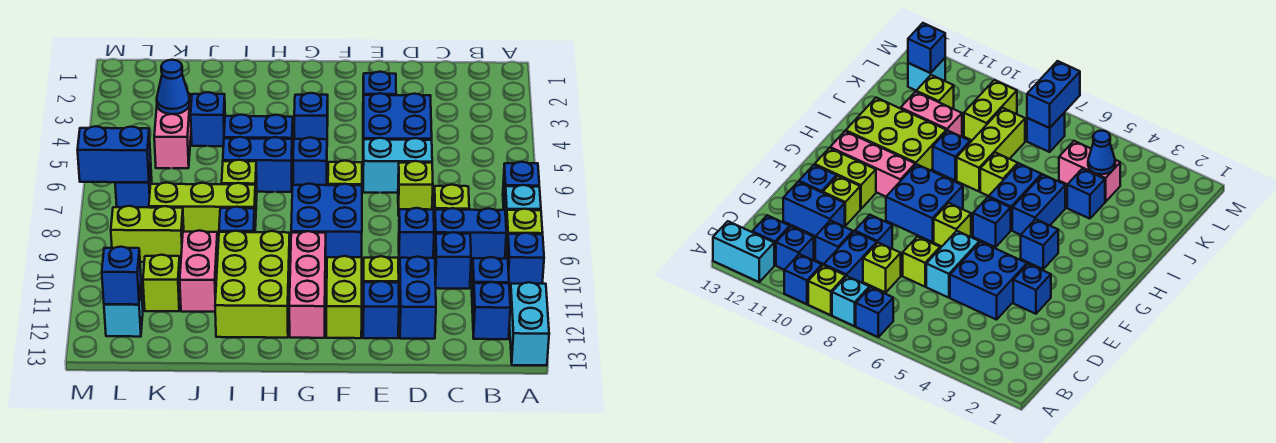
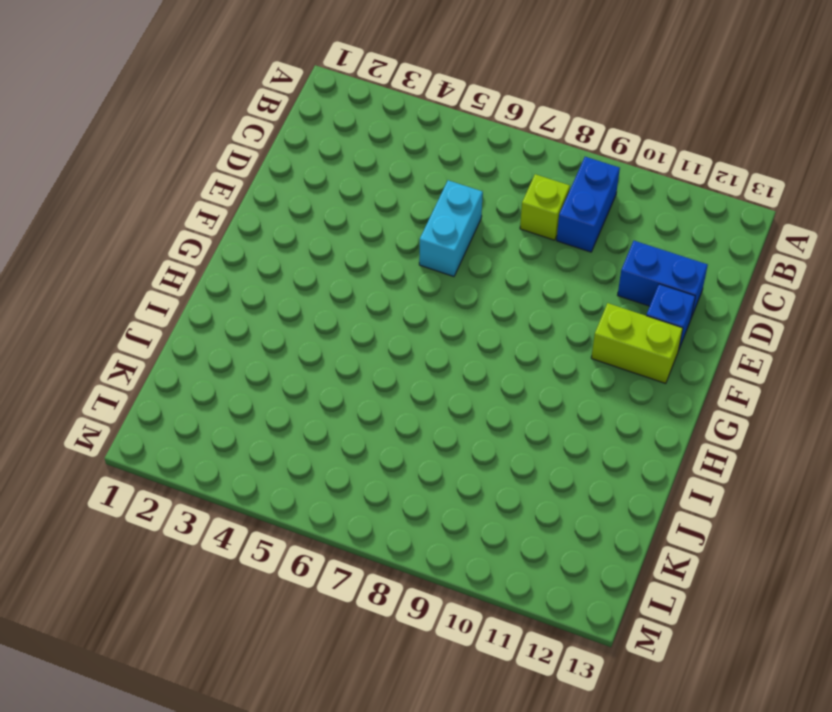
none -> blue brick A7 level 1
none -> cyan brick A8 level 1
none -> lime brick A9 level 1
none -> blue brick A10 level 1

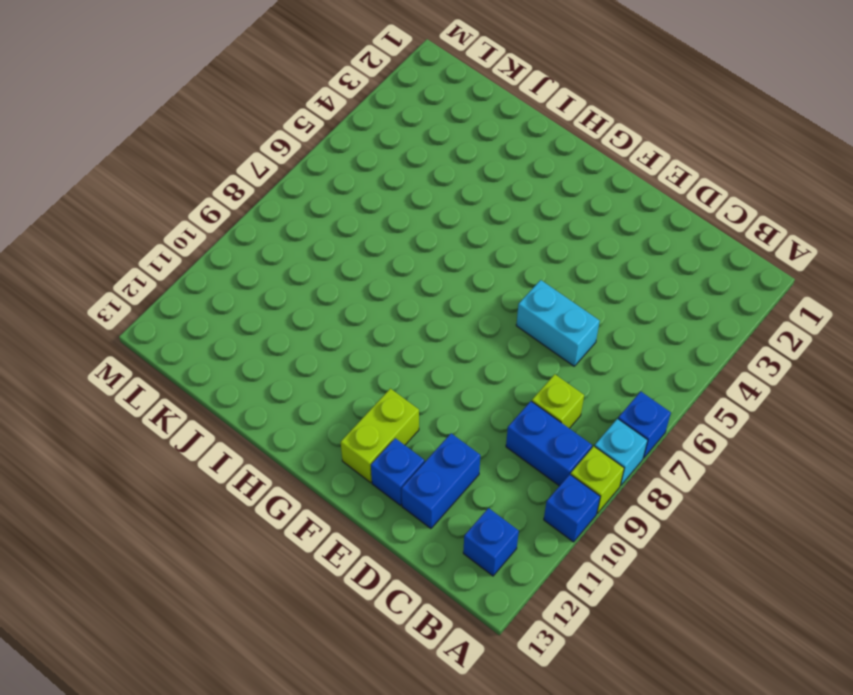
none -> cyan brick A12:A13 level 1
none -> blue brick B11 level 1
none -> blue brick C10 level 1
none -> blue brick D4:E5 level 1

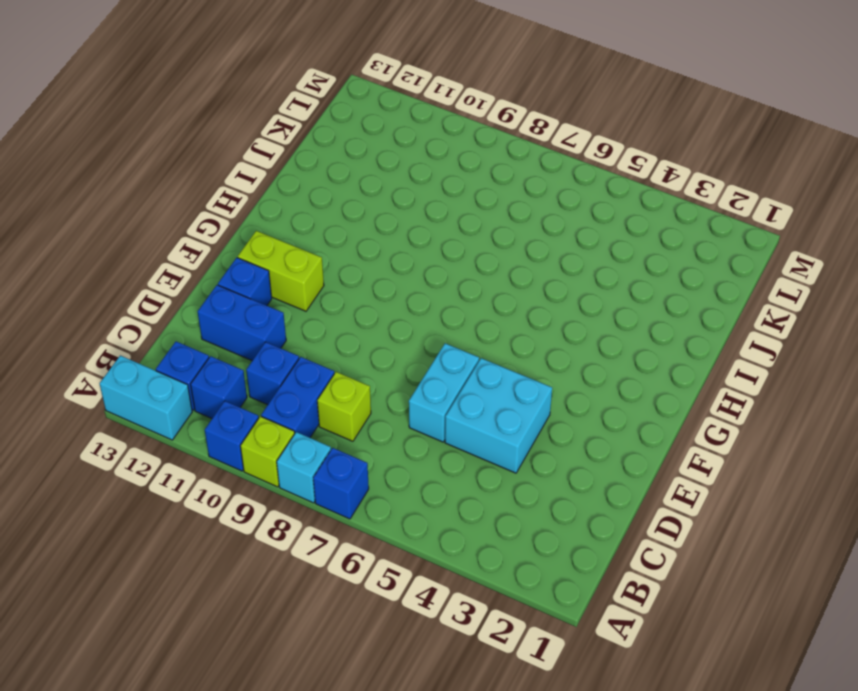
cyan brick D4:E5 level 1 -> blue brick D4:E5 level 1
none -> lime brick D7 level 1
none -> blue brick D9 level 1
none -> blue brick E3 level 1
none -> lime brick E11 level 1

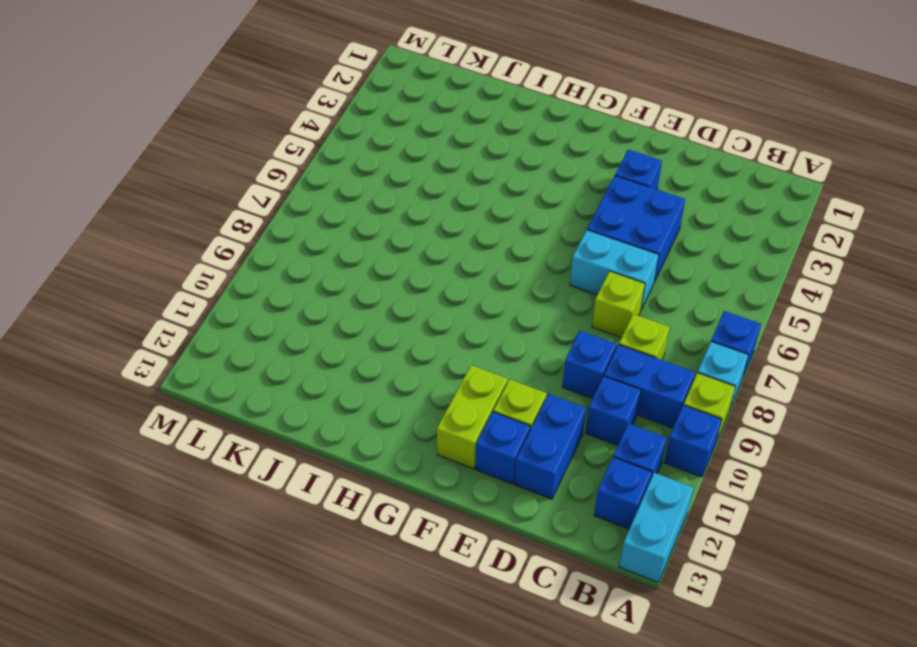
none -> lime brick F7 level 1
none -> blue brick F8:G9 level 1
none -> blue brick G4 level 1
none -> blue brick G6 level 1

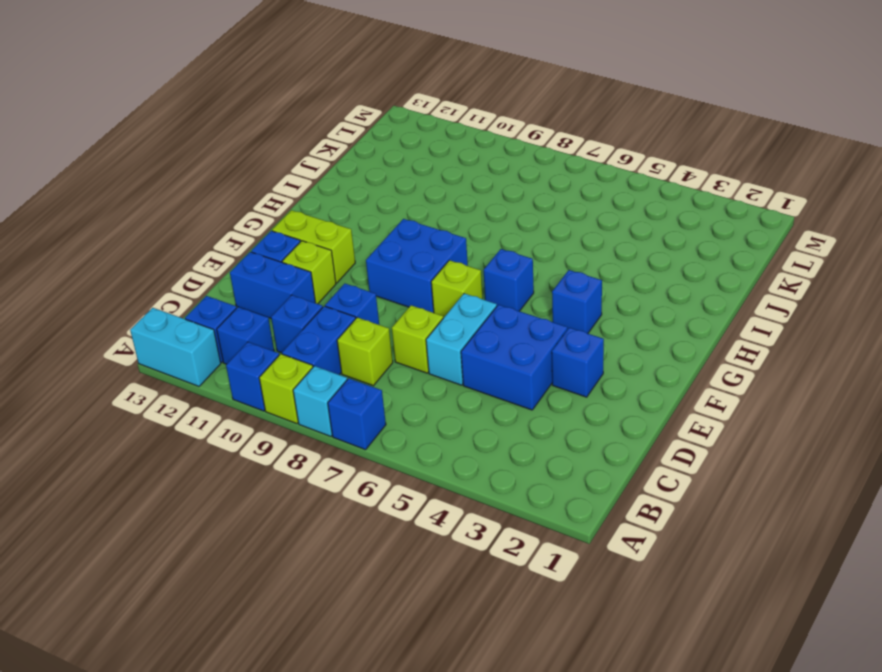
none -> pink brick G10:G12 level 1
none -> blue brick H5:I5 level 1
none -> blue brick H6:I6 level 1
none -> lime brick H10:I12 level 1

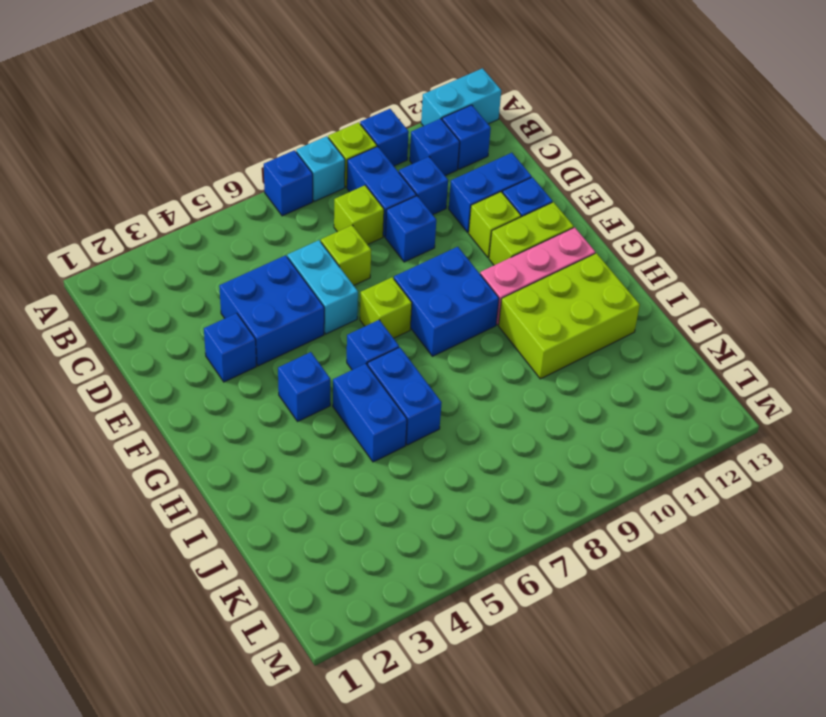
none -> lime brick I7 level 1
none -> lime brick I8:K8 level 1
none -> blue brick I9 level 1
none -> blue brick J4 level 1

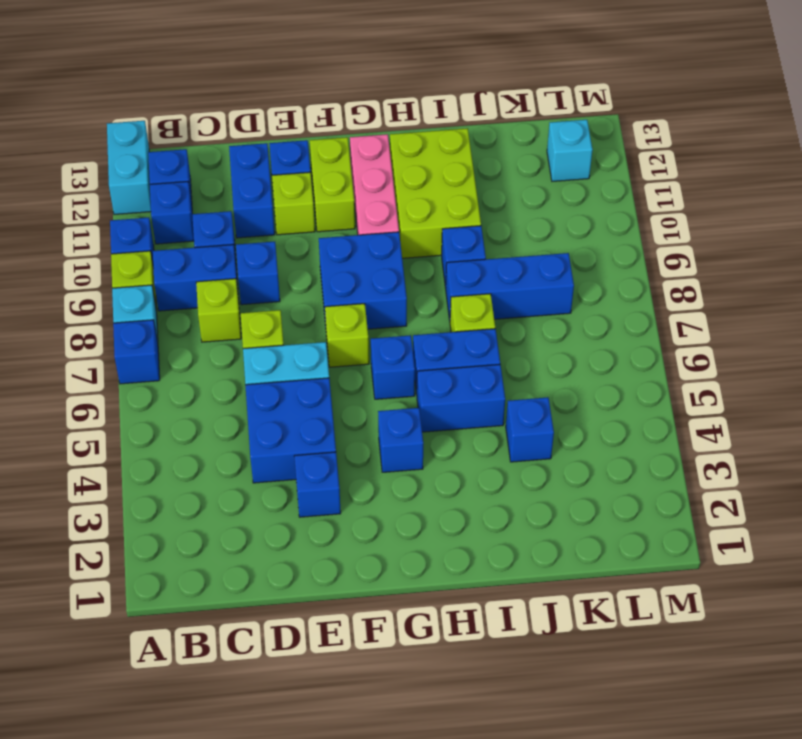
blue brick I8:K8 level 1 -> lime brick I8:K8 level 1
none -> pink brick J10:J11 level 1
none -> pink brick K4:K5 level 1
none -> lime brick K9:L9 level 1
none -> lime brick K11 level 1

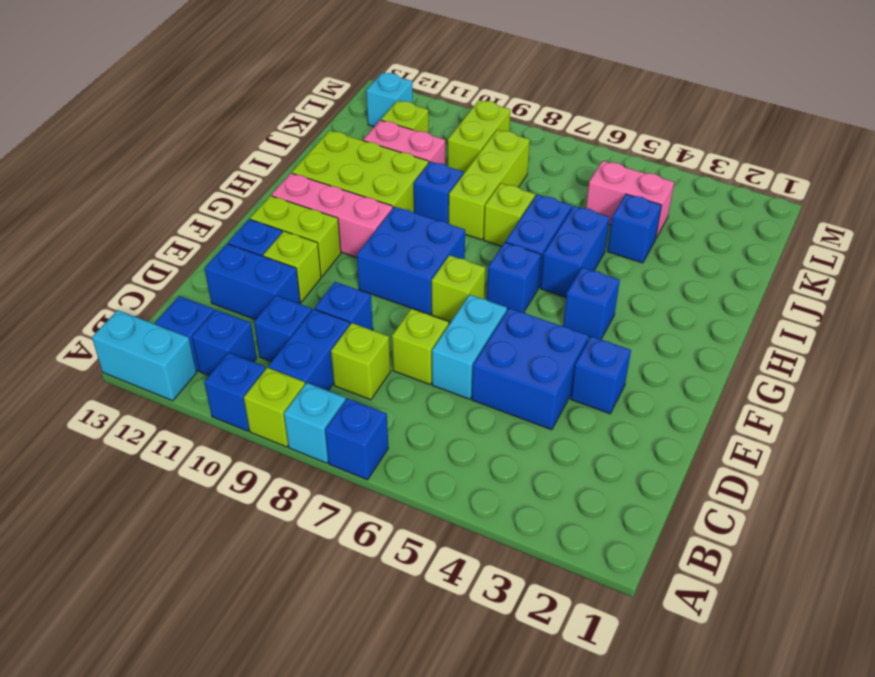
none -> blue brick L7 level 1
none -> blue cone K4 level 2
none -> blue brick L7:M7 level 2
none -> blue brick L12 level 2

